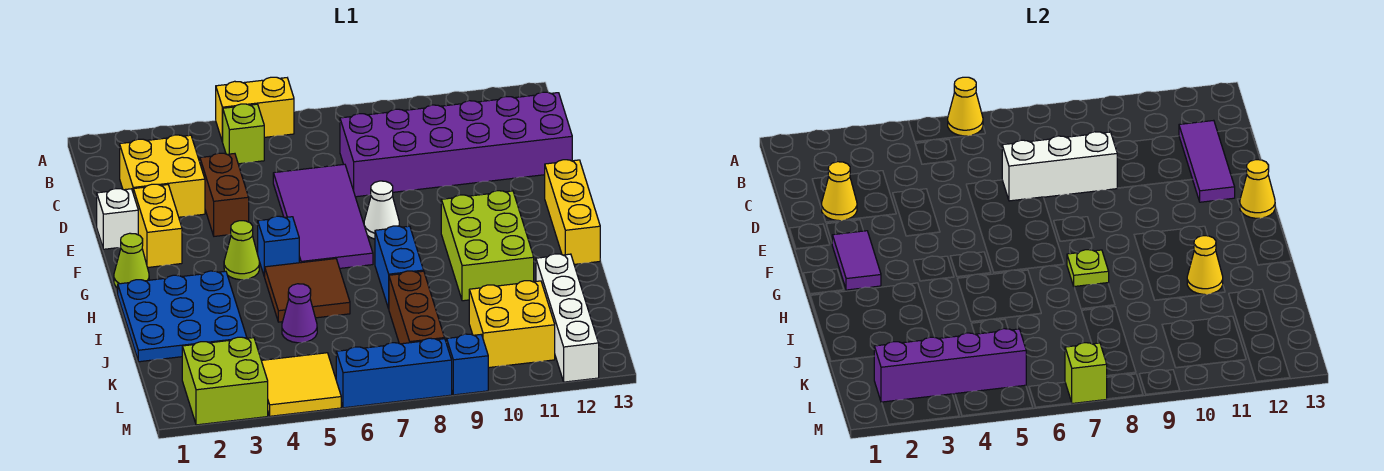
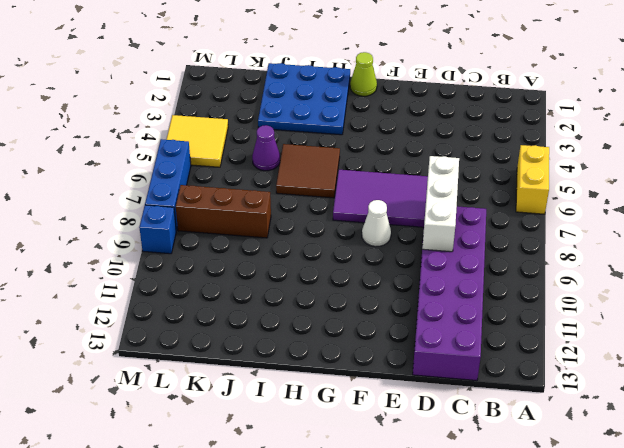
none -> lime brick B5 level 1
none -> yellow brick C2:D3 level 1
none -> brown brick D4:E4 level 1
none -> white brick E1 level 1

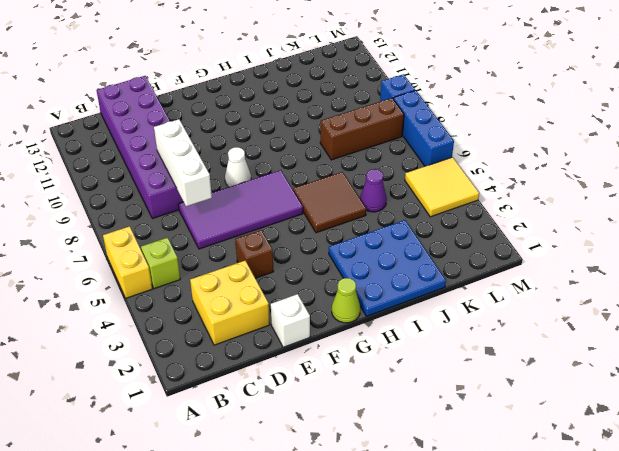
brown brick E4 level 1 -> brown brick D4:E4 level 1
none -> yellow brick E2:F2 level 1
none -> yellow brick F13:H13 level 1
none -> lime cone G4 level 1
none -> blue brick G5 level 1

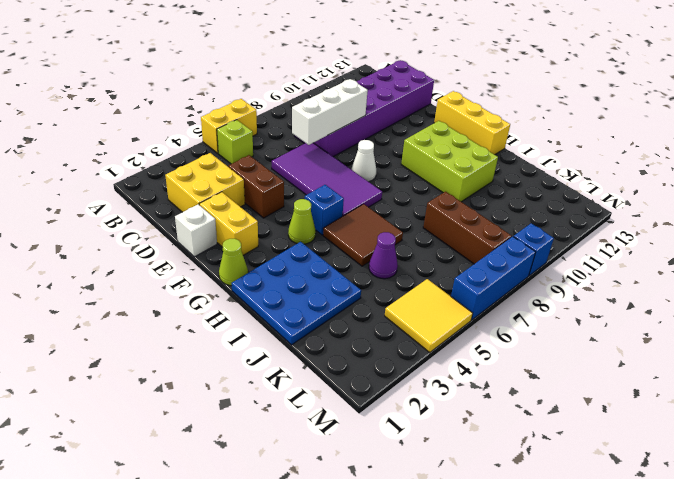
none -> blue brick H8:I8 level 1
none -> white brick J12:M12 level 1
none -> yellow brick K10:L11 level 1
none -> lime brick L2:M3 level 1

